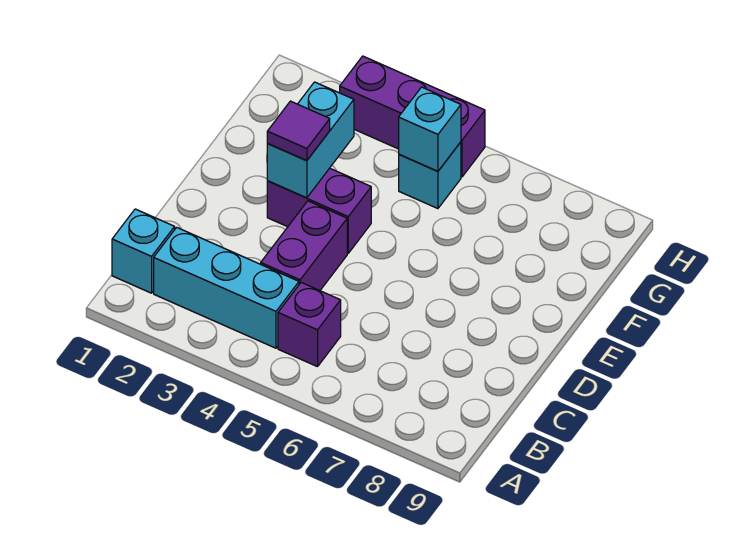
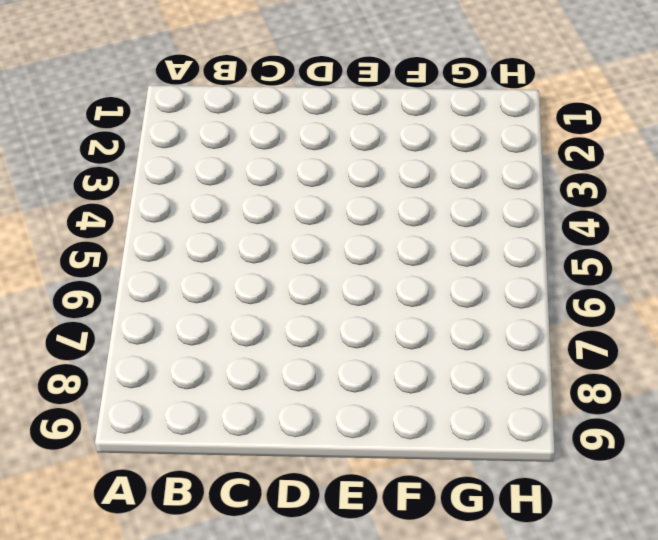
none -> cyan brick B1 level 1
none -> cyan brick B2:B4 level 1

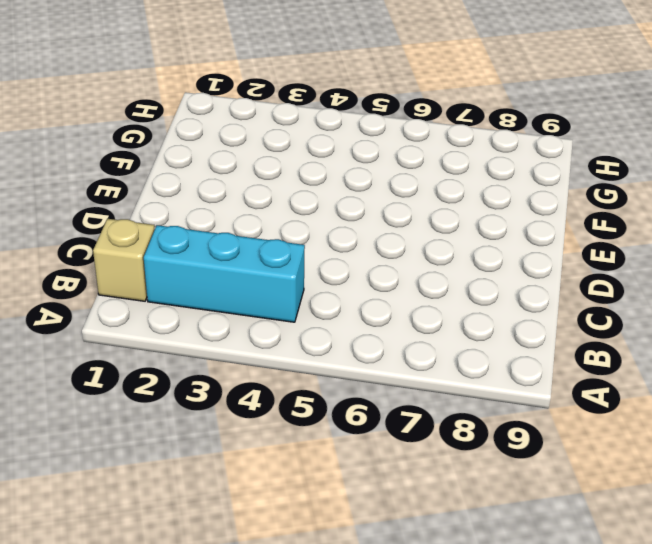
tan brick B1 level 1 -> cyan brick B1 level 1
none -> purple brick B5 level 1
none -> purple brick C4:D4 level 1

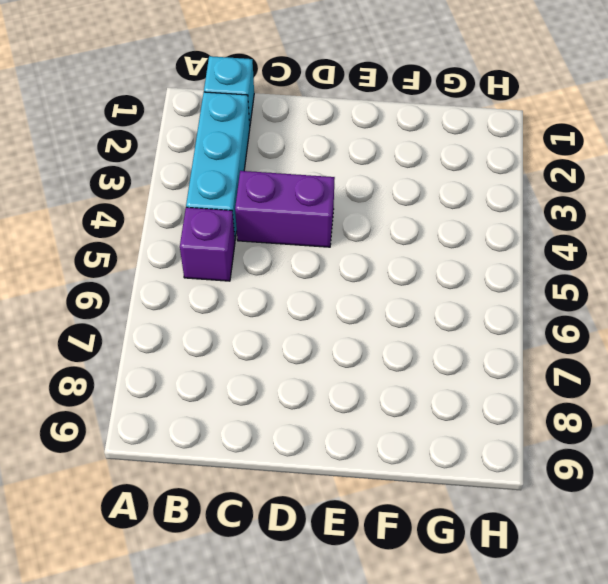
none -> purple brick E3:E4 level 1
none -> cyan brick G5 level 1

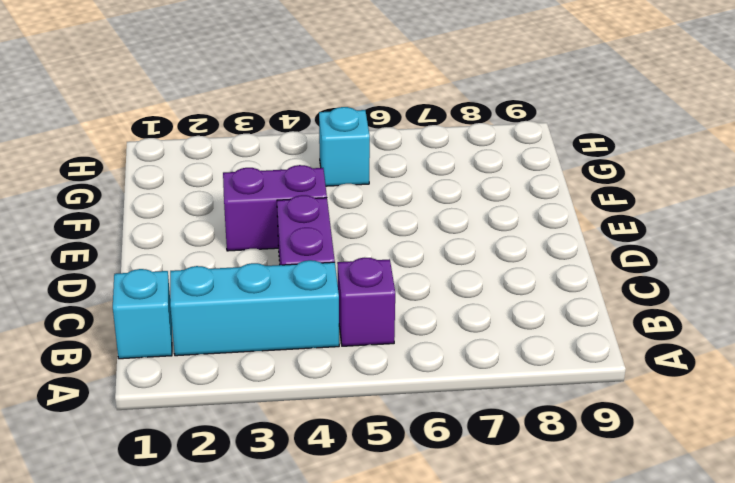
none -> purple brick H3:H5 level 1
none -> cyan brick E3:F3 level 2

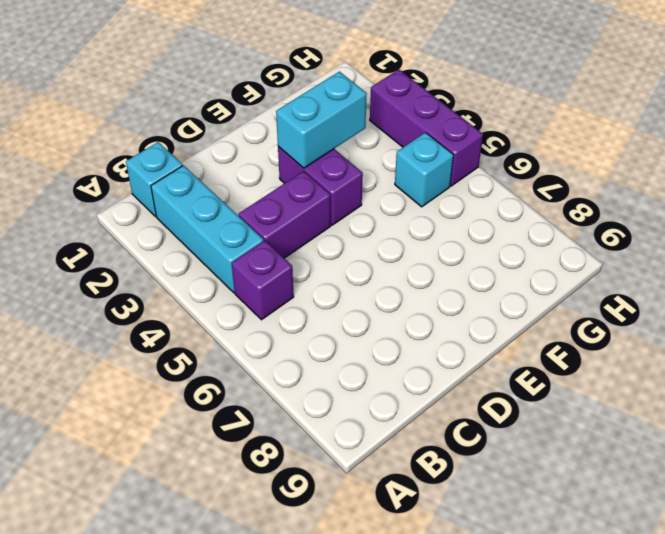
none -> cyan brick G5 level 2
none -> purple tile E3 level 3

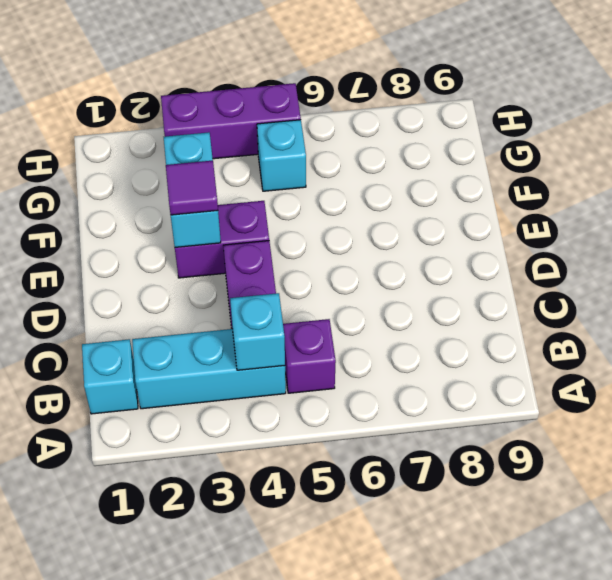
cyan brick B4 level 2 -> cyan brick G5 level 2

